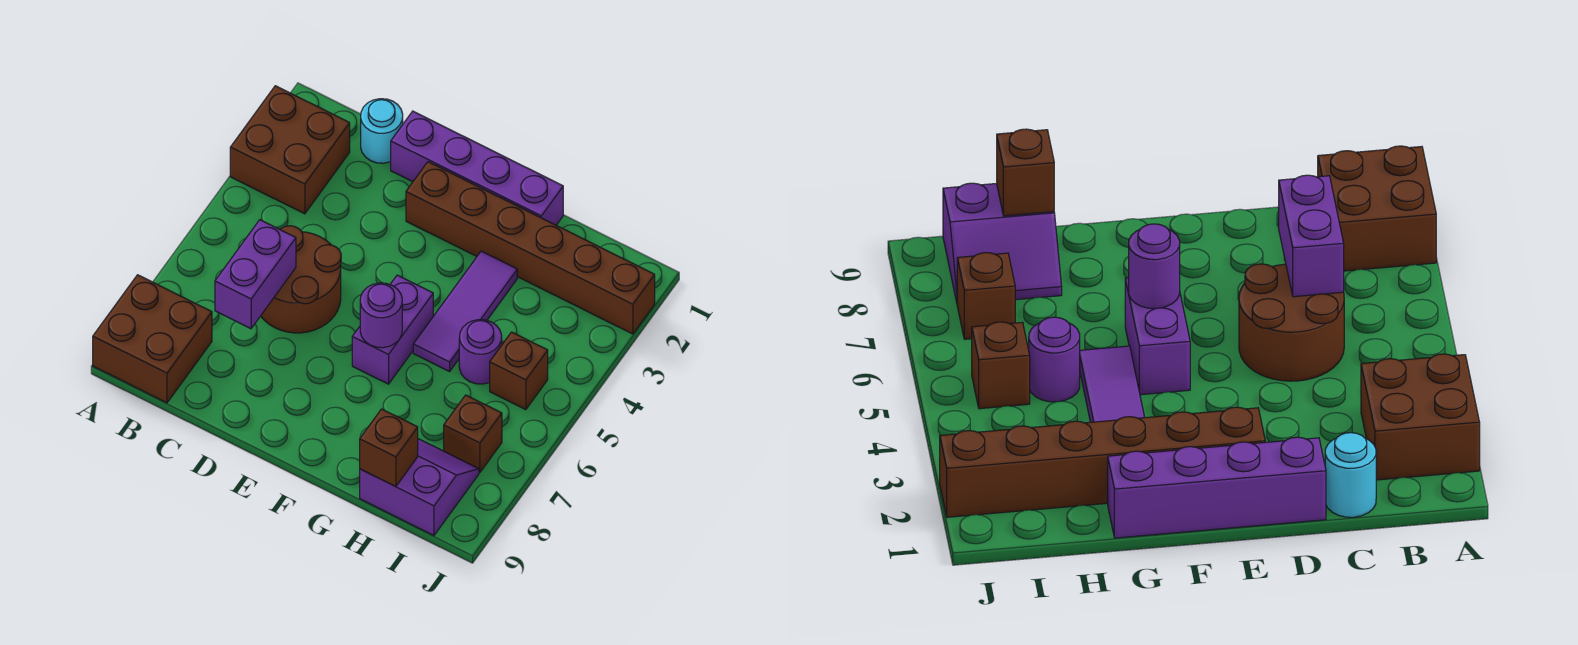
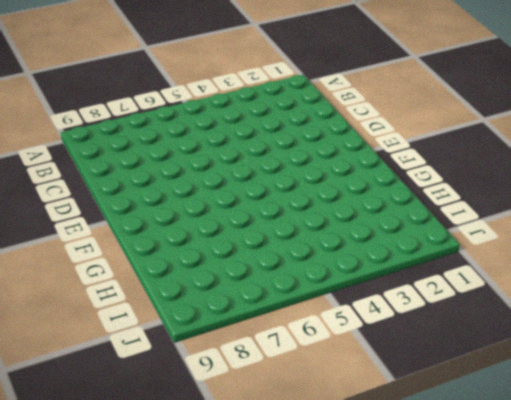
none -> brown brick A2:B3 level 1
none -> brown brick A8:B9 level 1
none -> cyan round brick C1 level 1

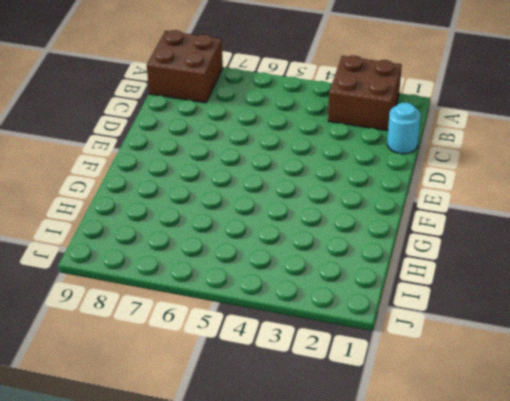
none -> brown round brick C5:D6 level 1
none -> purple brick D1:G1 level 1
none -> brown brick E2:J2 level 1

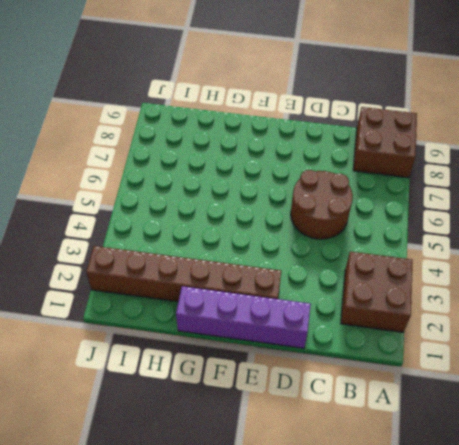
none -> cyan round brick C1 level 1
none -> purple brick F5:F6 level 1
none -> purple tile G3:G5 level 1

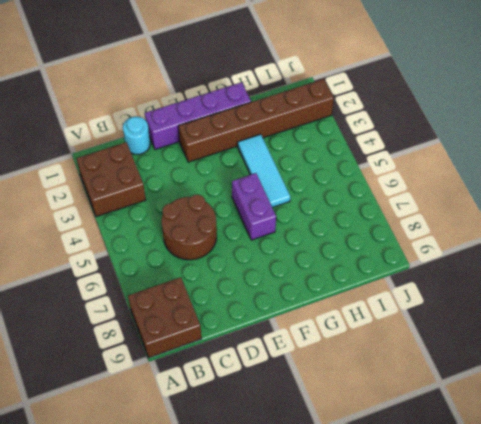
cyan tile G3:G5 level 1 -> purple tile G3:G5 level 1
none -> purple round brick H5 level 1
none -> purple slope H8:I9 level 1 top 9
none -> brown brick I5 level 1

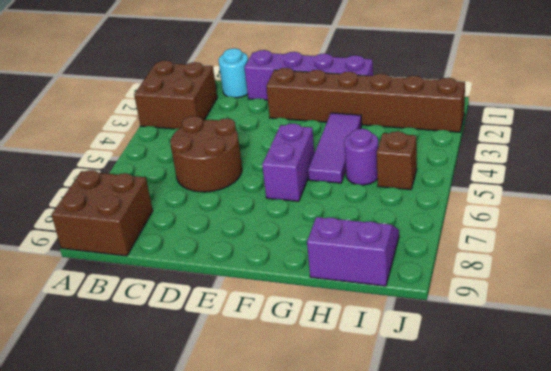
none -> brown brick I7 level 1
none -> purple brick C6:C7 level 2
none -> purple round brick F6 level 2

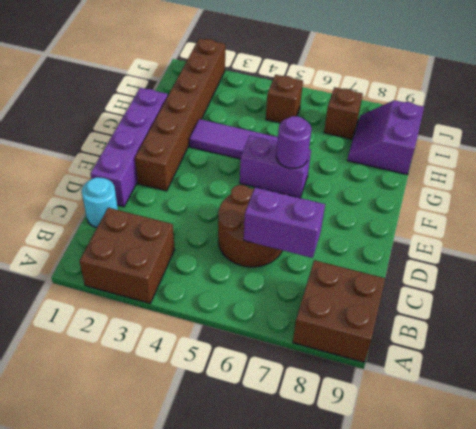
none -> purple round brick H5 level 1
none -> brown brick H9 level 2

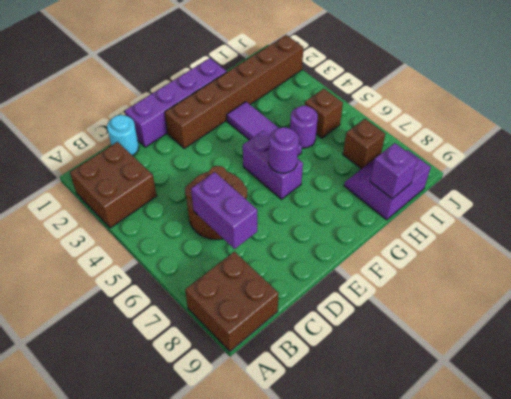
purple brick H9 level 2 -> brown brick H9 level 2

